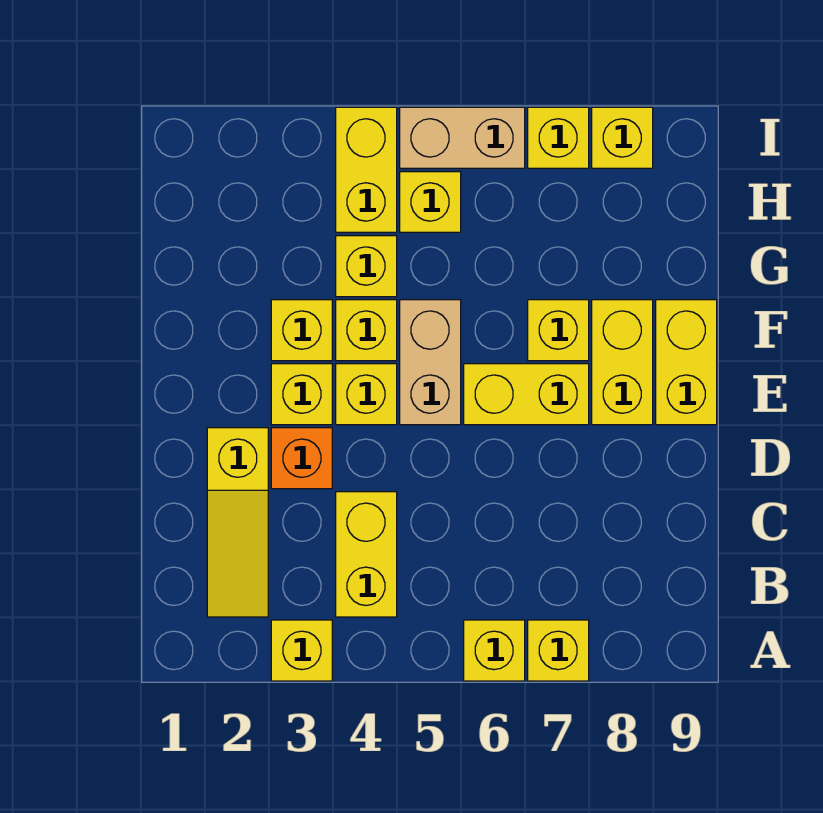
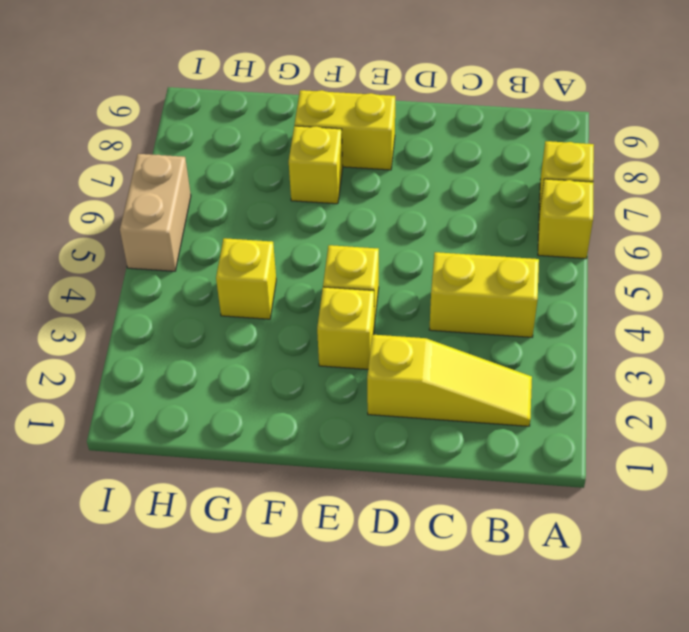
none -> yellow brick A3 level 1
none -> orange brick D3 level 1
none -> tan brick E5:F5 level 1

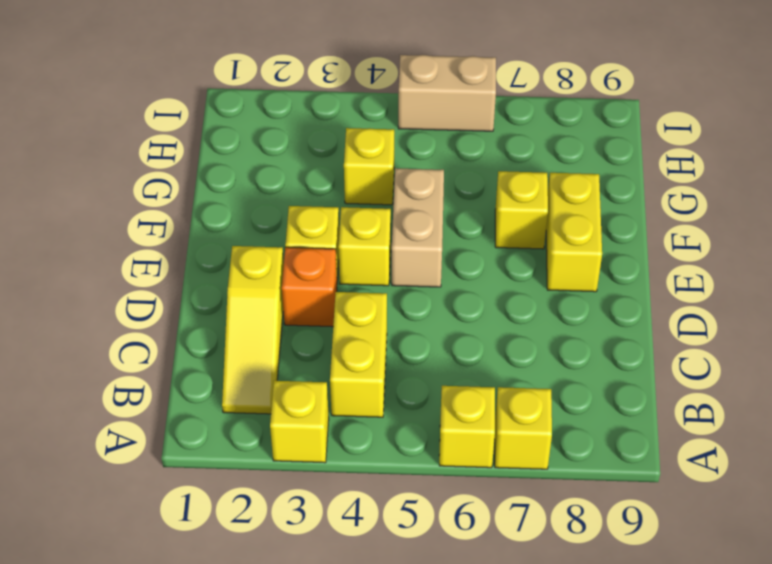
none -> yellow brick E6:E7 level 1
none -> yellow brick E9:F9 level 1
none -> yellow brick F3 level 1

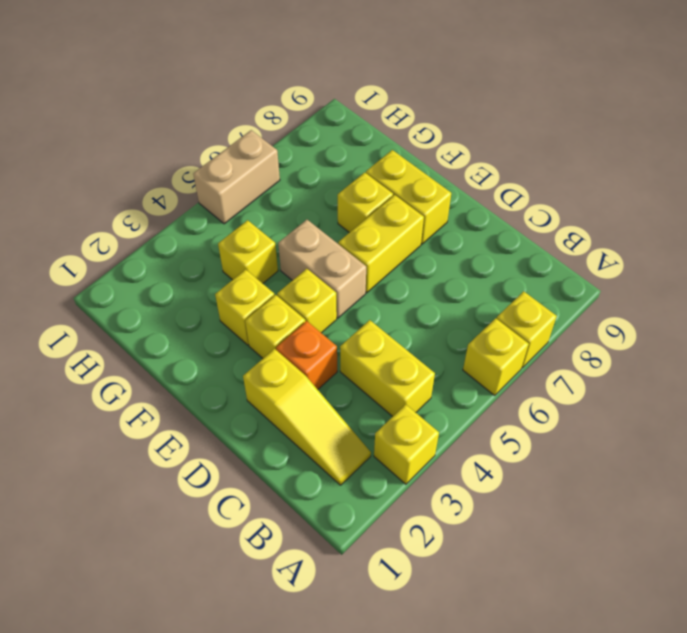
none -> yellow brick E9:F9 level 1
none -> yellow brick F4 level 1
none -> yellow brick H4:I4 level 1

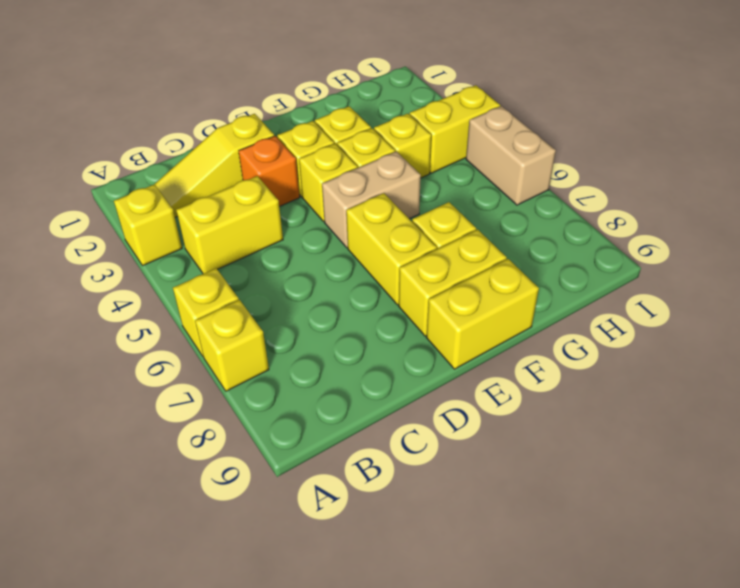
none -> yellow brick H5 level 1
none -> yellow brick I7 level 1
none -> yellow brick I8 level 1

